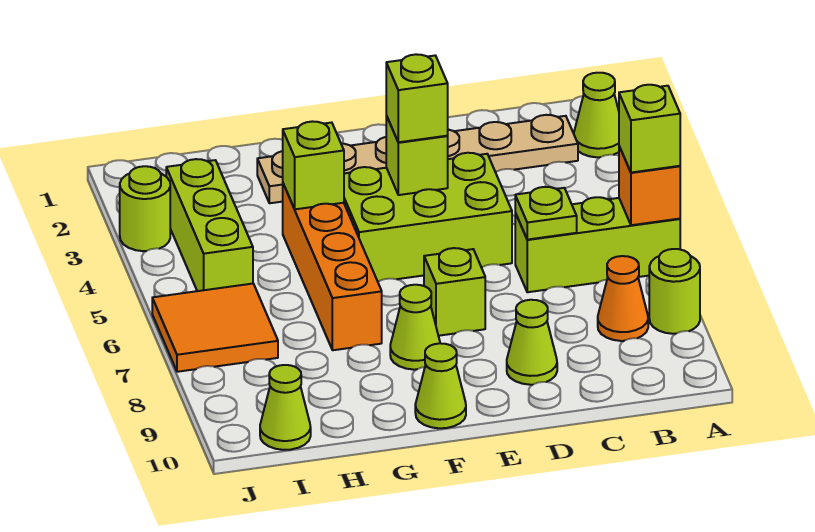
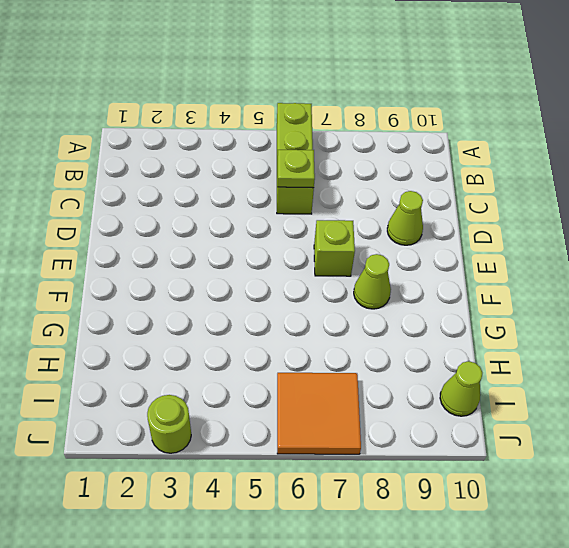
none -> lime cone A2 level 1
none -> lime round brick A8 level 1
none -> tan plate B2:G2 level 1

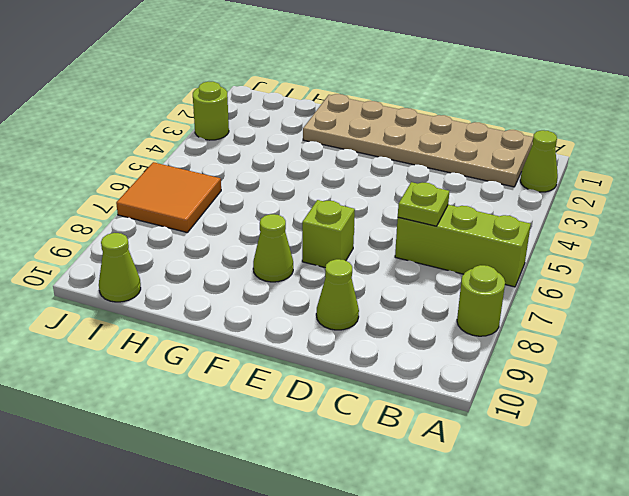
tan plate B1:G2 level 1 -> tan plate B2:G2 level 1
none -> orange cone B8 level 1
none -> lime brick D4:F5 level 1
none -> lime cone F10 level 1

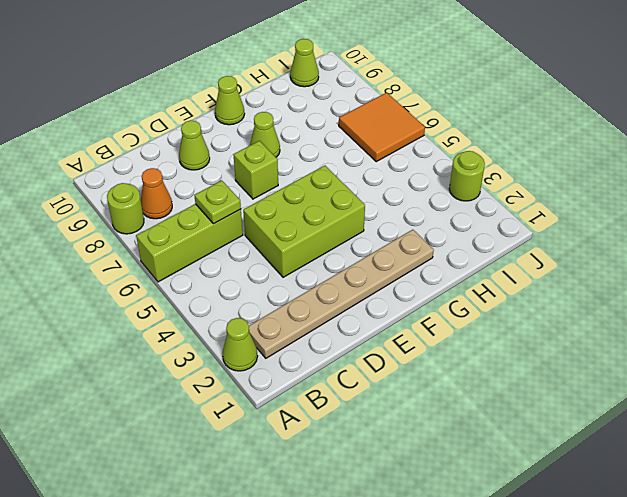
none -> orange brick G4:G7 level 1
none -> lime brick I3:I5 level 1
none -> orange brick A6 level 2

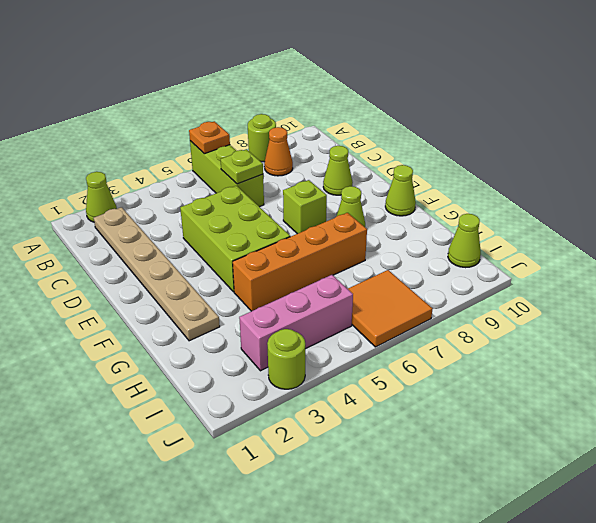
orange plate A6 level 2 -> orange brick A6 level 2
pink brick I3:I5 level 1 -> lime brick I3:I5 level 1
none -> lime brick E4 level 2
none -> lime brick G4 level 2
none -> lime brick A6 level 3

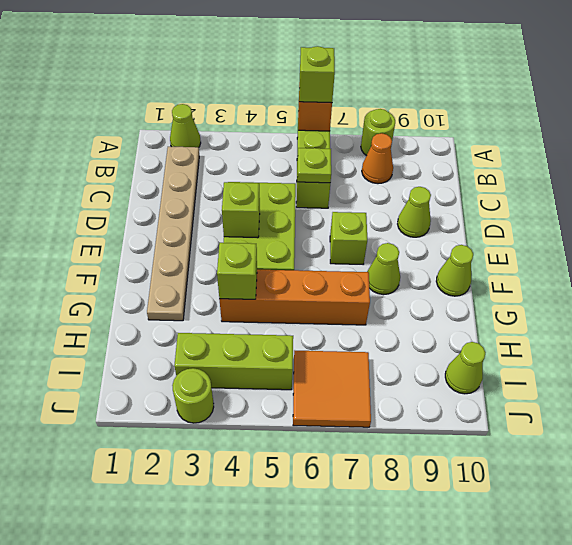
none -> lime brick E4 level 3

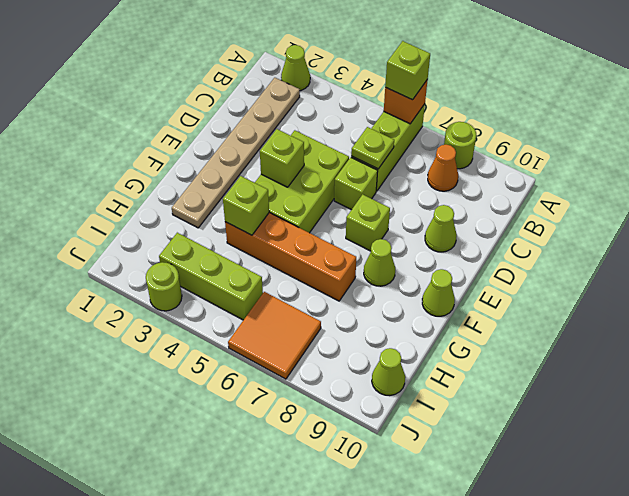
lime brick D6 level 1 -> lime brick E4 level 3

